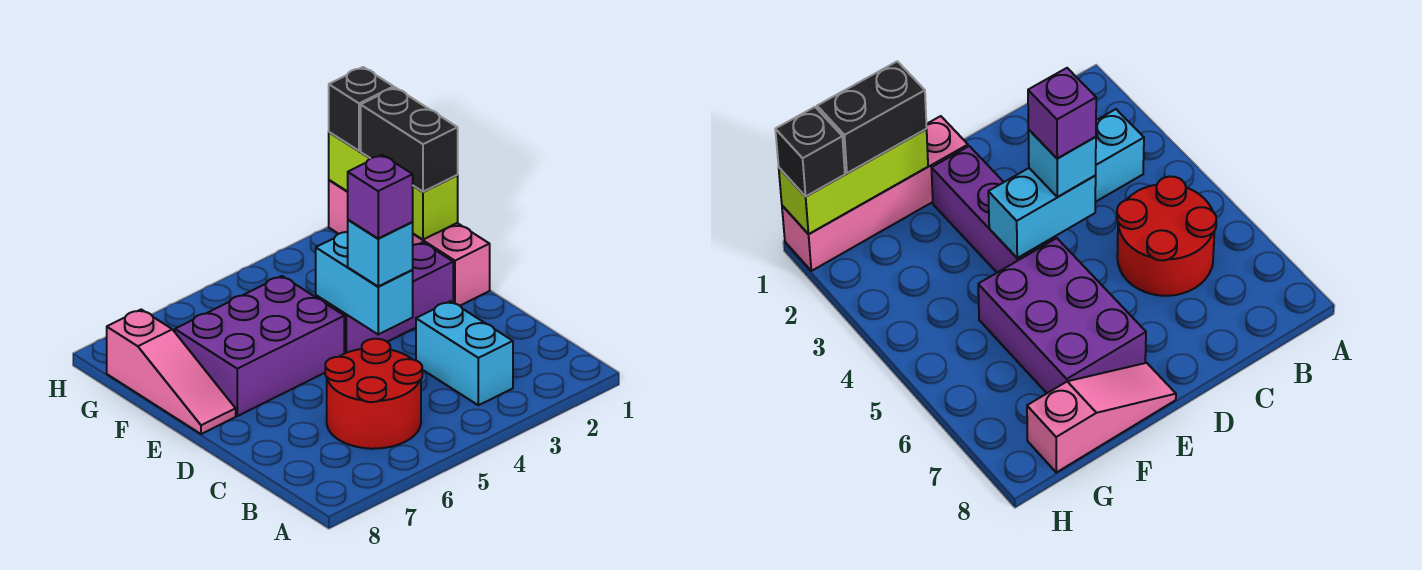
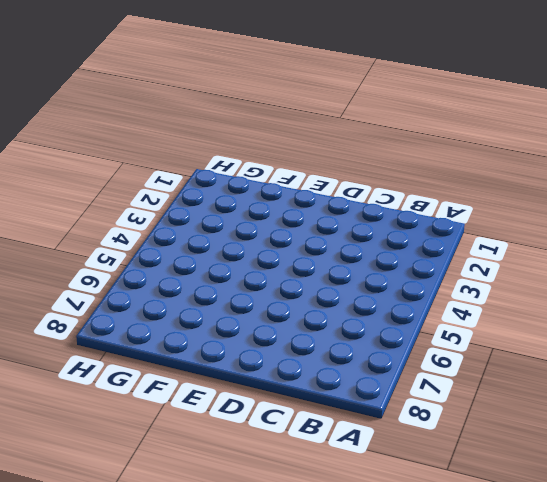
none -> cyan brick B3:C3 level 1
none -> red round brick B5:C6 level 1
none -> pink brick E1:H1 level 1

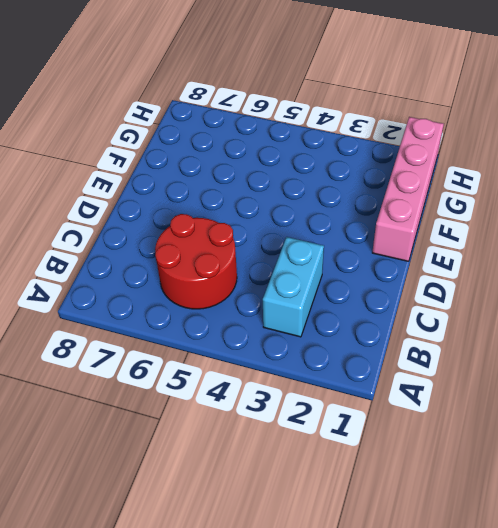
none -> purple brick E2:E4 level 1
none -> purple brick E5:F7 level 1
none -> pink slope E8:G8 level 1 top G

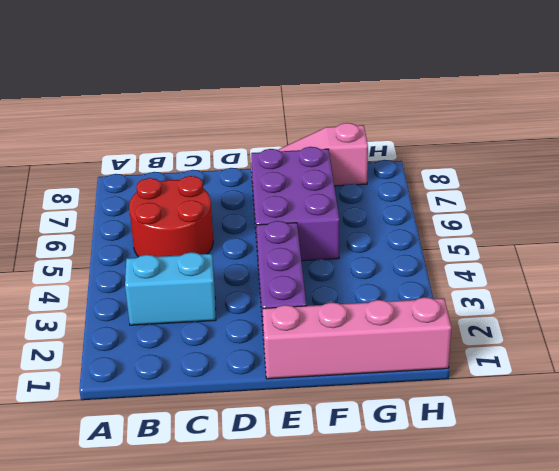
none -> cyan brick D4:E4 level 2
none -> lime brick F1:H1 level 2
none -> cyan brick D4 level 3

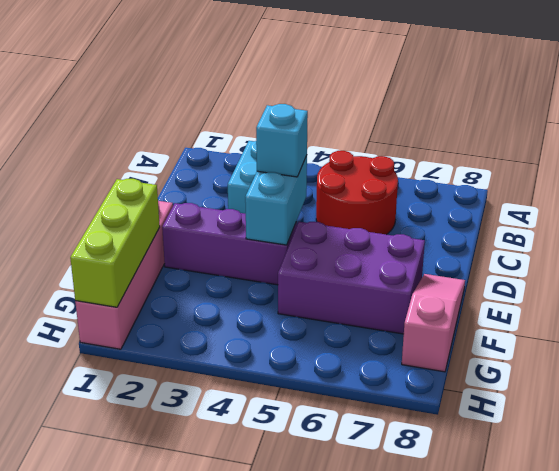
none -> black brick F1:G1 level 3
none -> black brick H1 level 3
none -> purple brick D4 level 4

